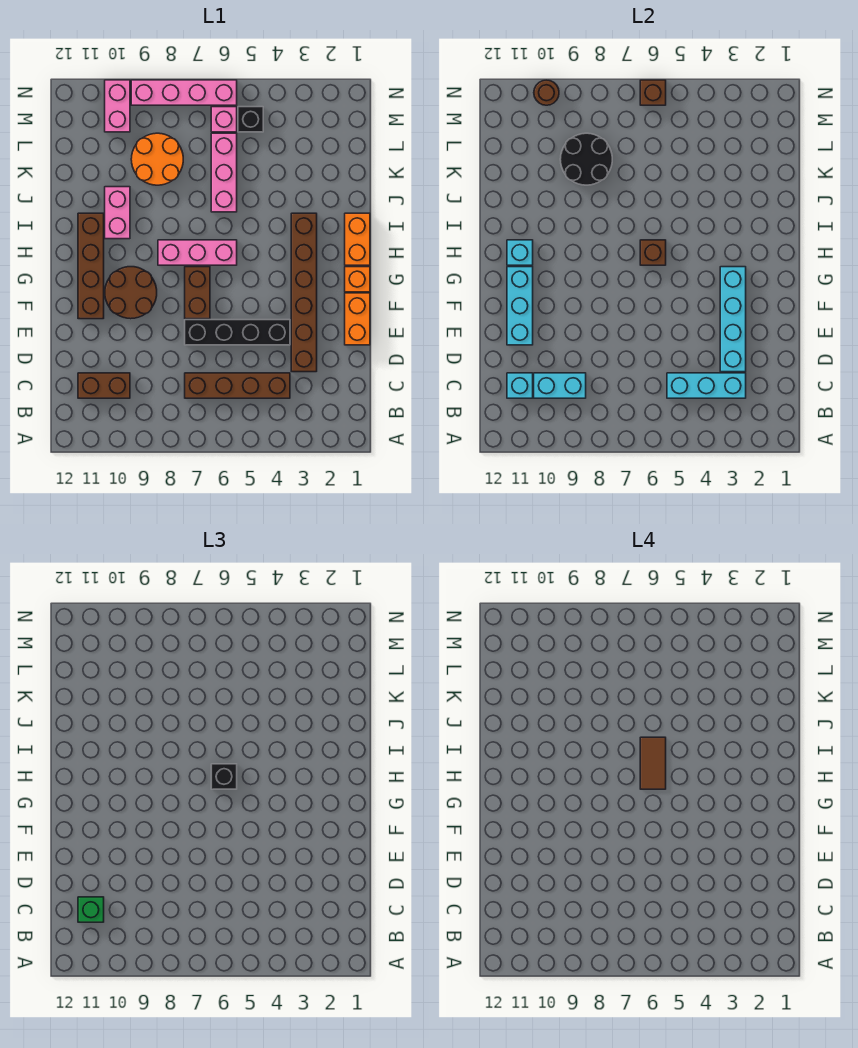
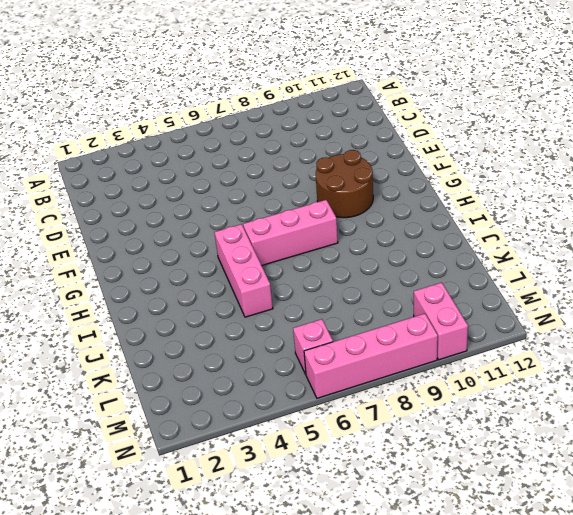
pink brick H5:J5 level 1 -> pink brick J6:L6 level 1
none -> brown brick C4:C7 level 1
none -> brown brick C10:C11 level 1
none -> brown brick D3:I3 level 1
none -> orange brick E1:F1 level 1

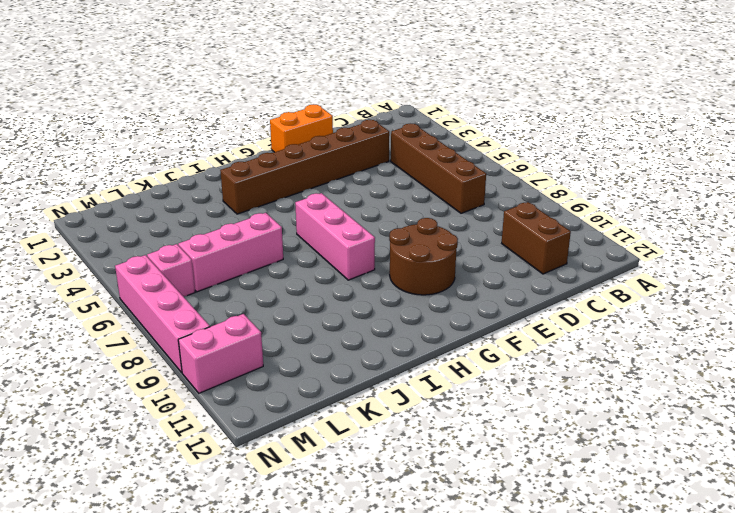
none -> black brick E4:E7 level 1
none -> brown brick F7:G7 level 1
none -> brown brick F11:I11 level 1
none -> orange brick G1 level 1

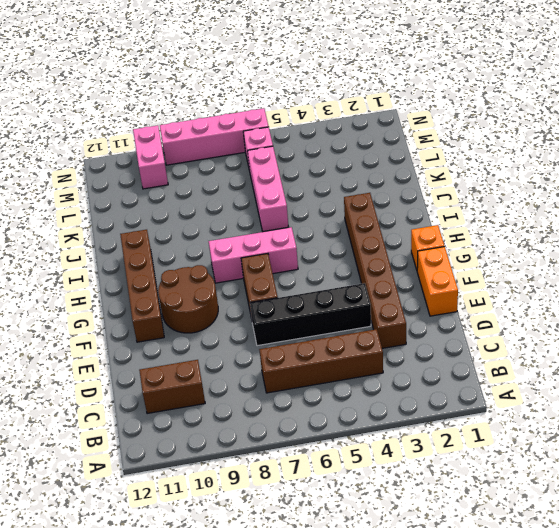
none -> orange brick H1:I1 level 1
none -> pink brick I10:J10 level 1
none -> orange round brick K8:L9 level 1
none -> black brick M5 level 1

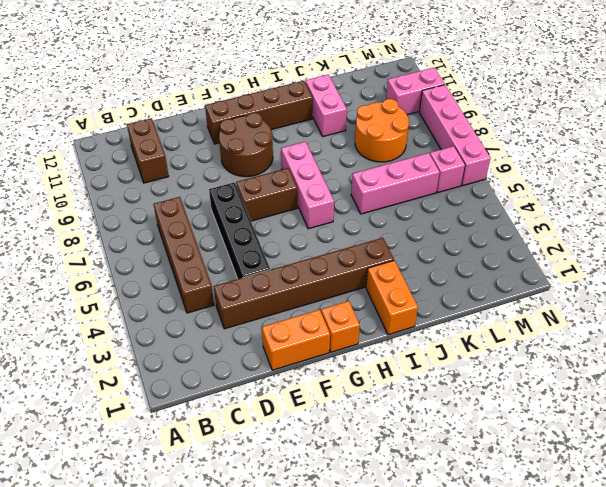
orange brick I1:I2 level 1 -> orange brick H1:I1 level 1
pink brick J10:J11 level 1 -> pink brick I10:J10 level 1
none -> black brick M5 level 1
none -> cyan brick C3:C5 level 2
none -> cyan brick C9:C10 level 2
none -> cyan brick C11 level 2

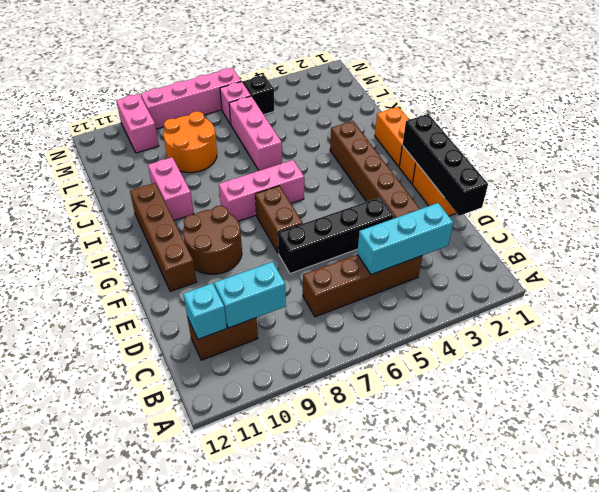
black brick D1:G1 level 2 -> none
none -> cyan brick D3:G3 level 2
none -> cyan brick E11:G11 level 2
none -> brown brick H6 level 2
none -> cyan brick H11 level 2

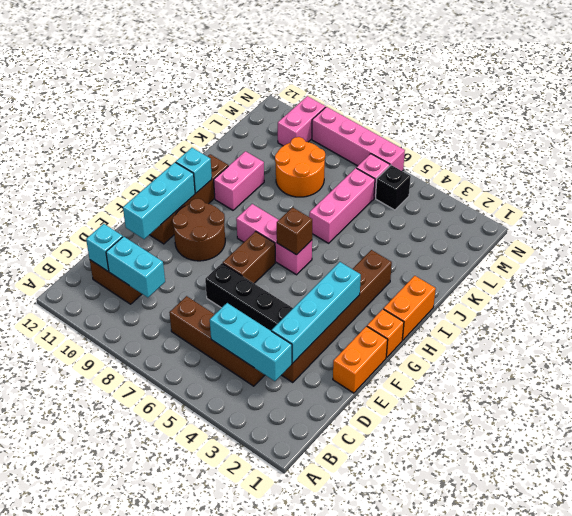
none -> black round brick K8:L9 level 2
none -> brown brick N6 level 2
none -> brown round brick N10 level 2
none -> green brick C11 level 3

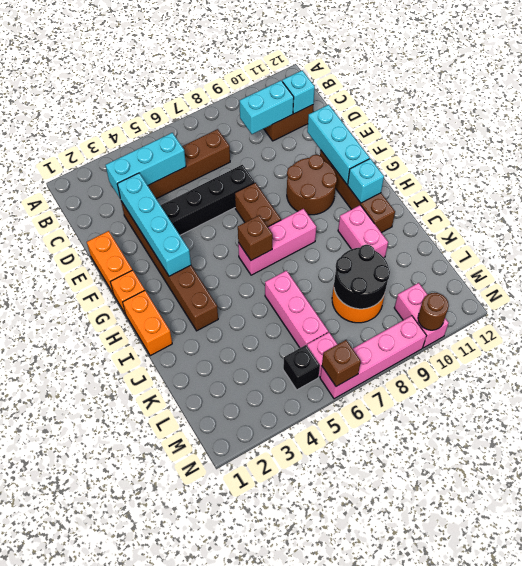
none -> green brick C11 level 3
none -> black brick H6 level 3
none -> brown tile H6:I6 level 4

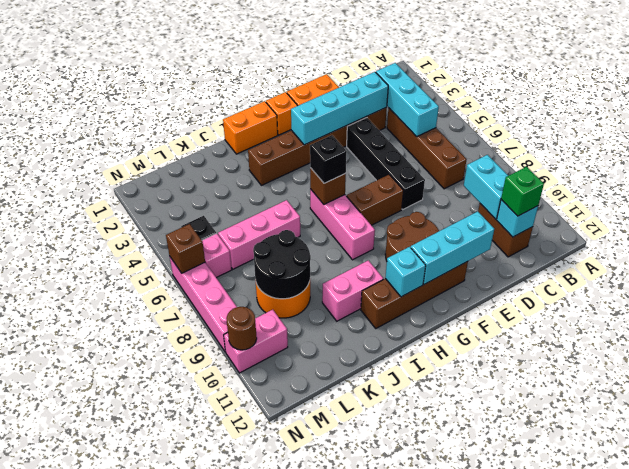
none -> brown tile H6:I6 level 4

